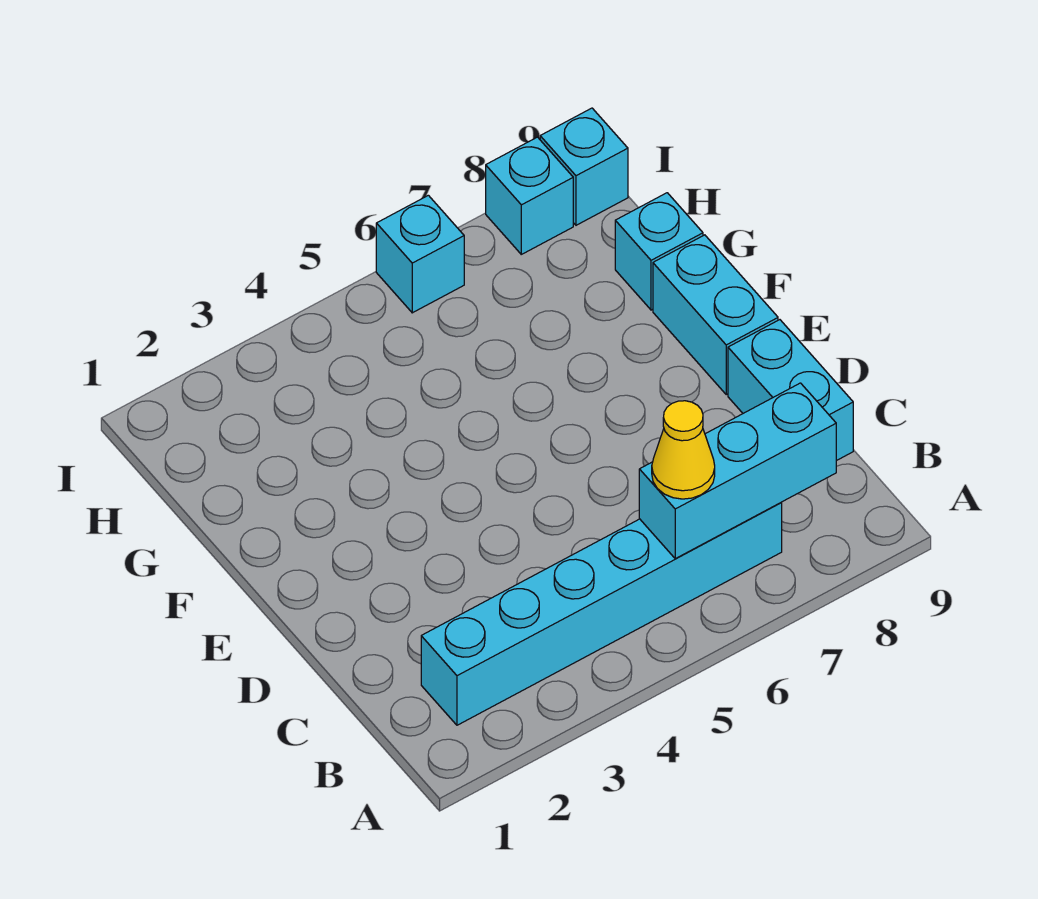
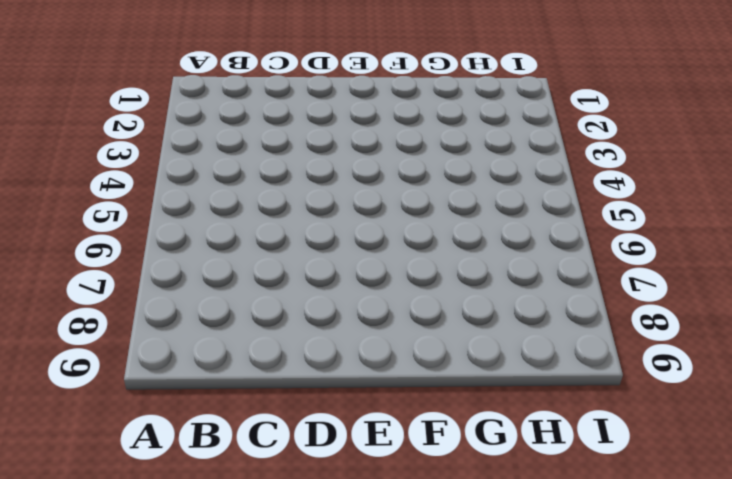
none -> cyan brick B2:B7 level 1
none -> cyan brick C9:D9 level 1

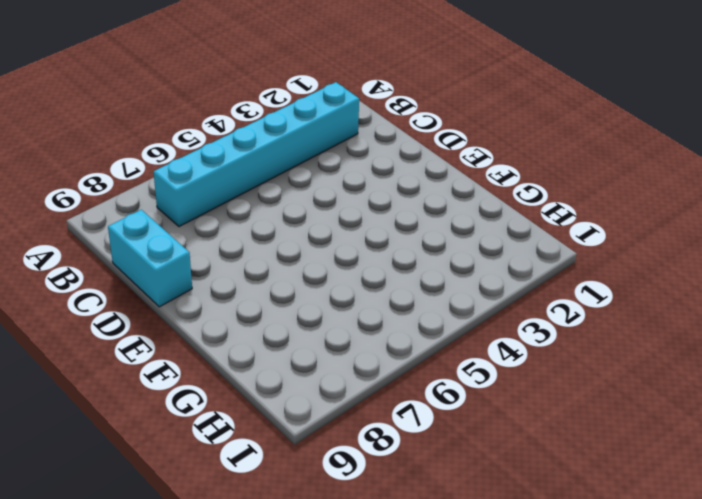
none -> cyan brick E9:F9 level 1
none -> cyan brick G9 level 1

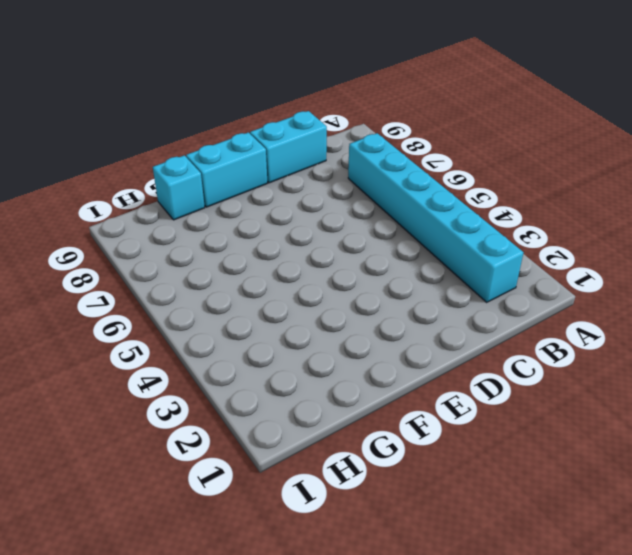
none -> cyan brick I6 level 1
none -> cyan brick I8 level 1

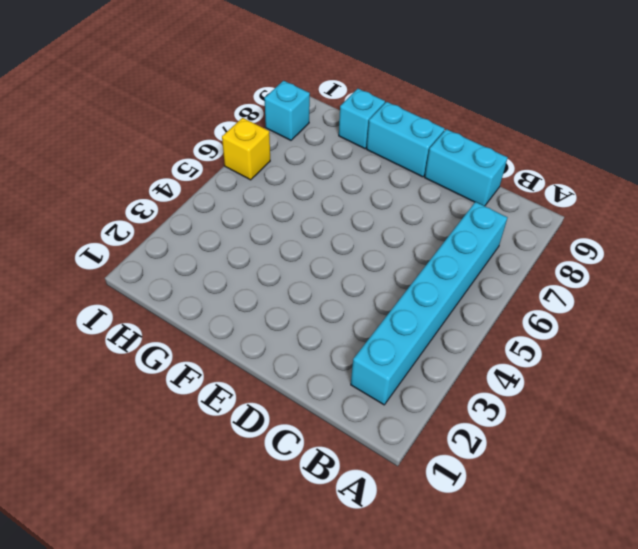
yellow brick I6 level 1 -> cyan brick I6 level 1
none -> cyan brick I9 level 1
none -> cyan brick B6:B8 level 2

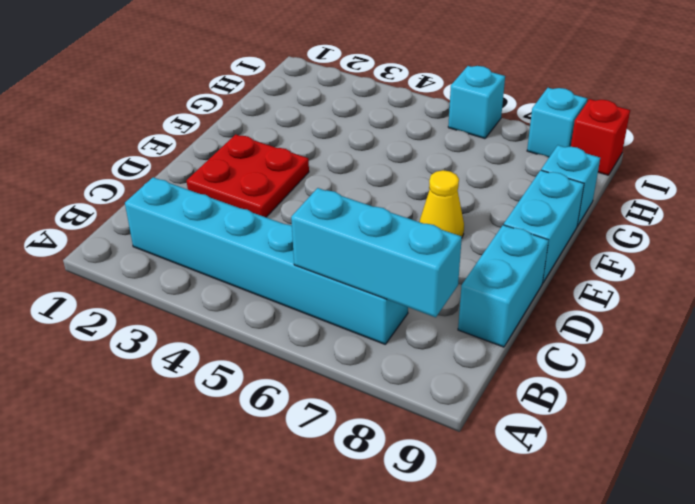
red plate D2:E3 level 1 -> none
yellow cone E7 level 1 -> yellow cone B6 level 3
red brick I9 level 1 -> cyan brick I9 level 1

